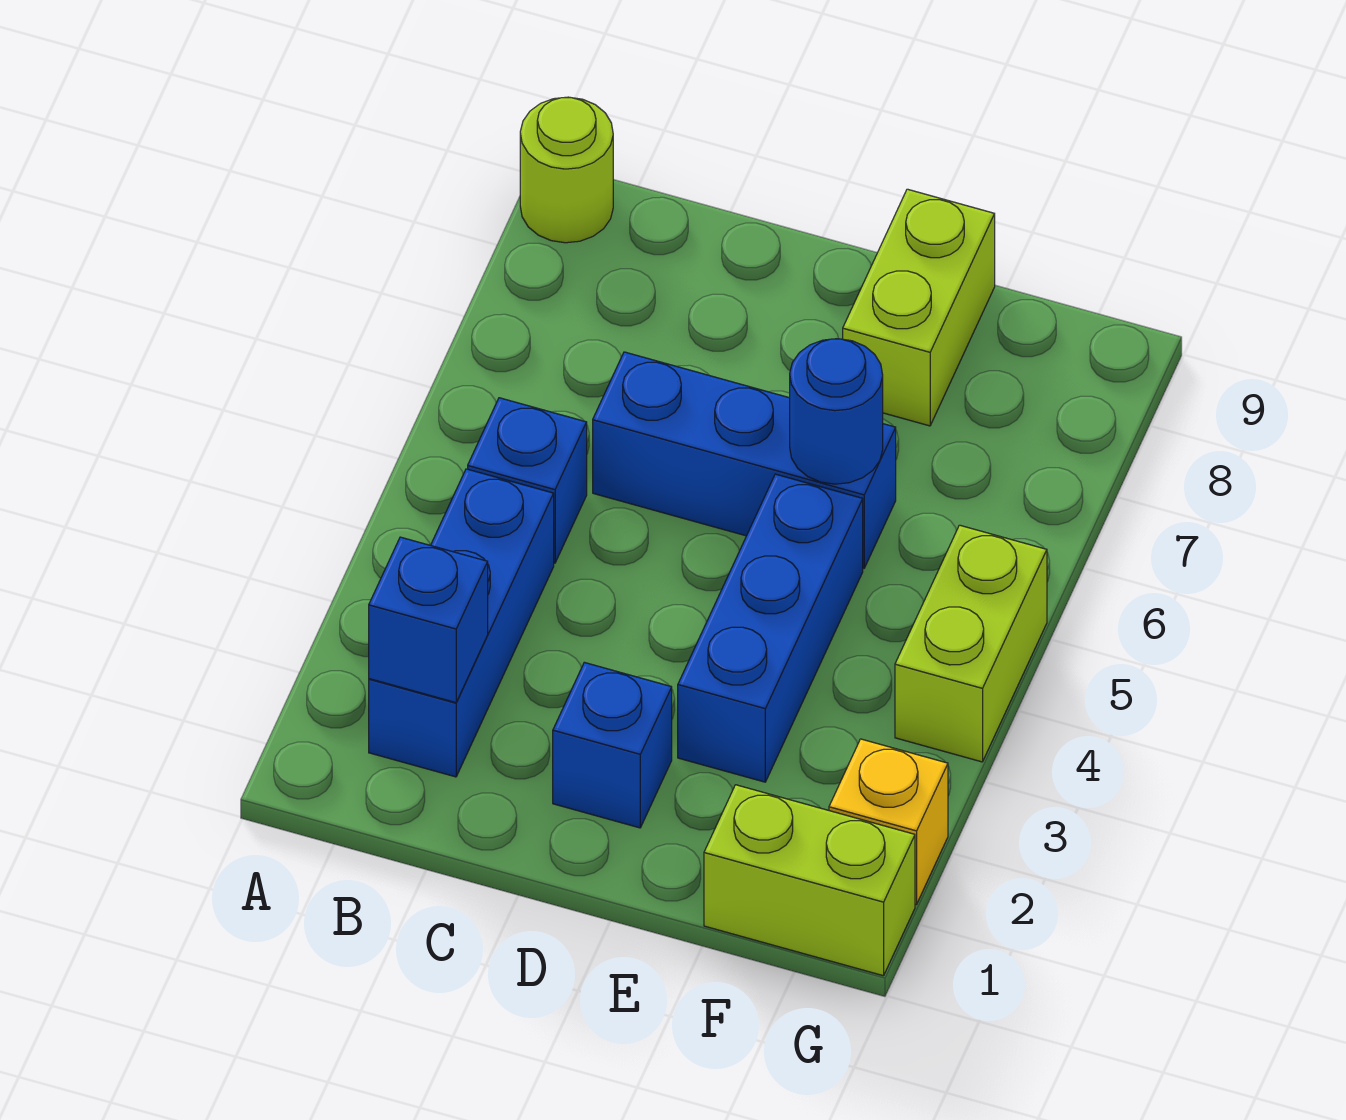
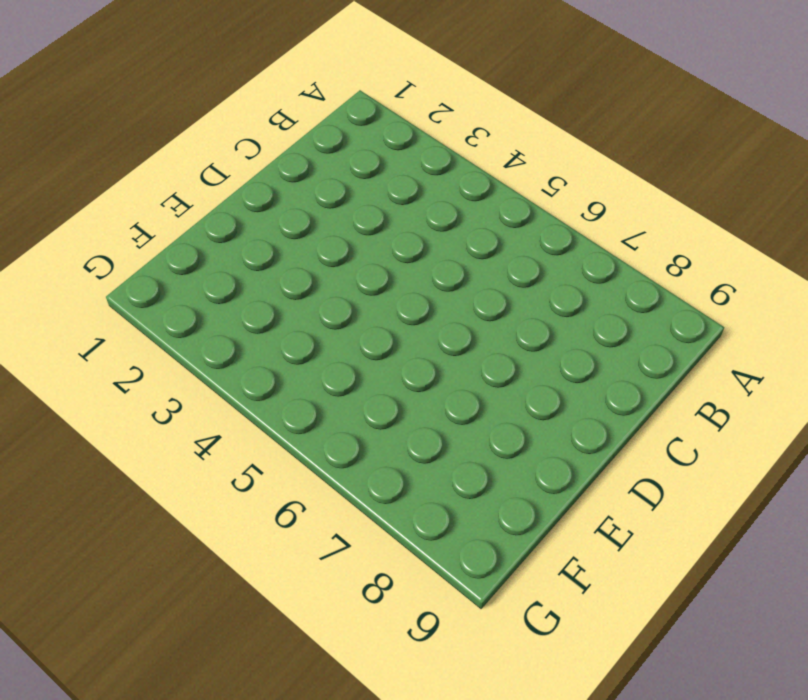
none -> lime round brick A9 level 1
none -> blue brick B2:B4 level 1
none -> blue brick B5 level 1

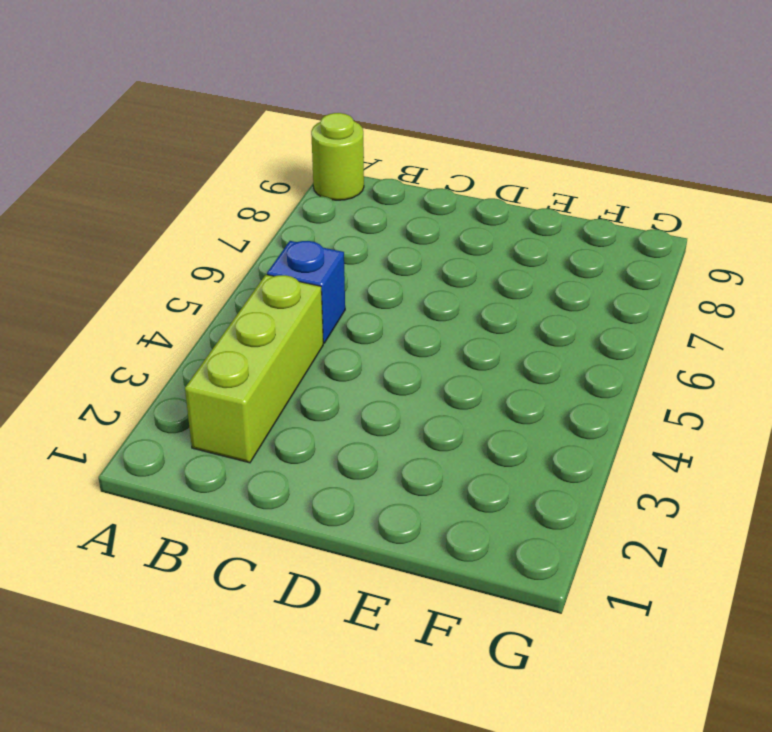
lime brick B2:B4 level 1 -> blue brick B2:B4 level 1
none -> blue brick C6:E6 level 1
none -> blue brick D2 level 1
none -> blue brick E3:E5 level 1

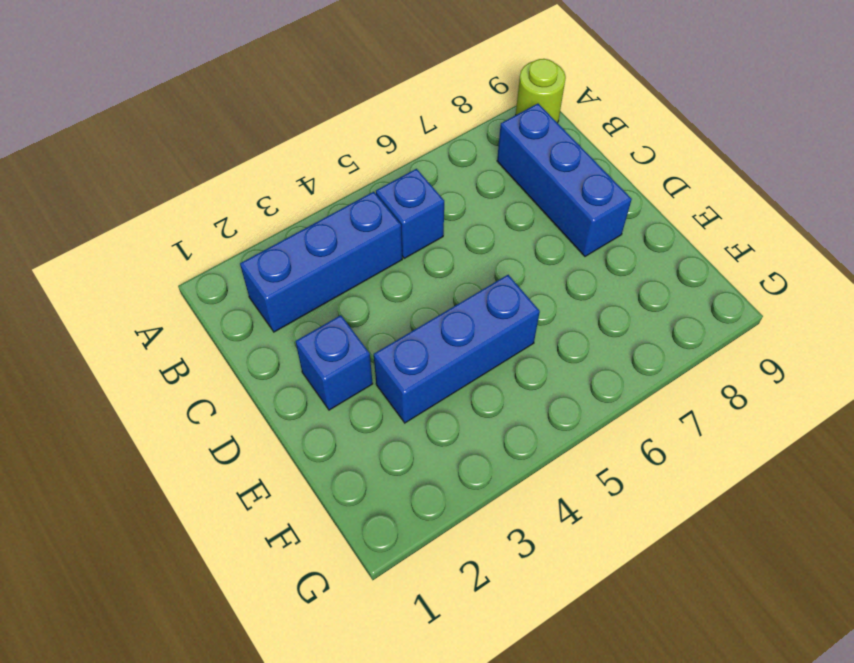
blue brick B8:D8 level 1 -> blue brick C6:E6 level 1
none -> lime brick E8:E9 level 1
none -> lime brick F1:G1 level 1
none -> yellow brick G2 level 1

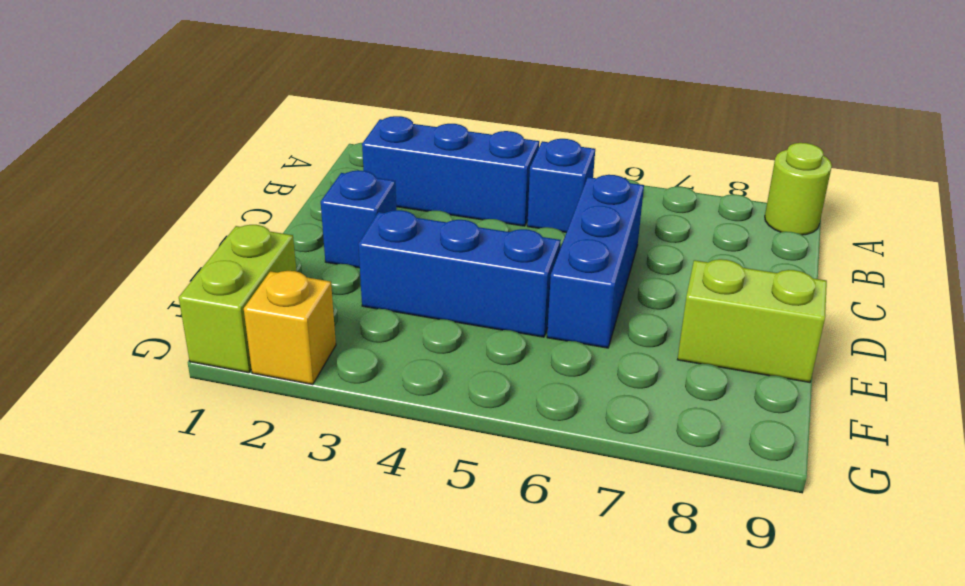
none -> lime brick G4:G5 level 1
none -> blue brick B2 level 2
none -> blue round brick E6 level 2

